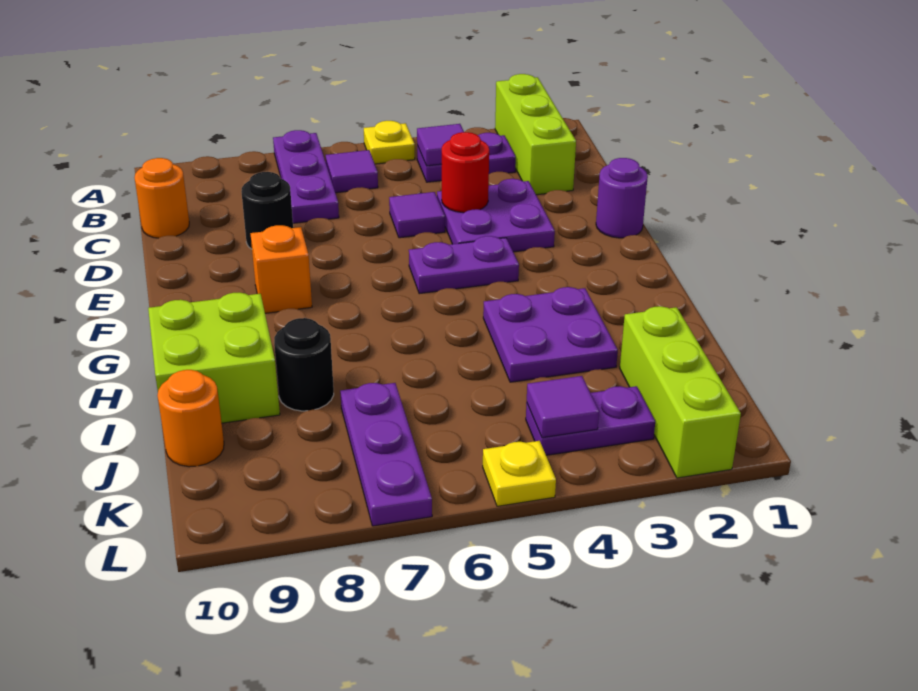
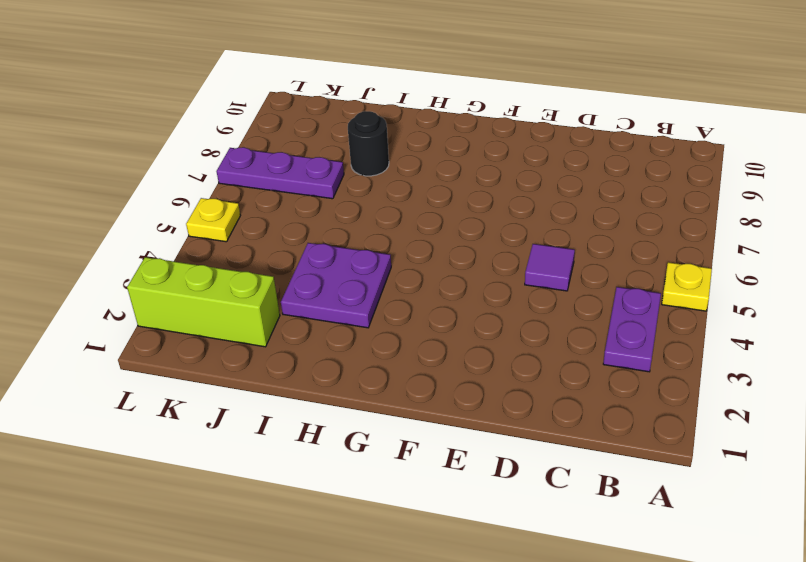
none -> lime brick A2:C2 level 1
none -> purple plate A7:C7 level 1
none -> purple tile B6 level 1

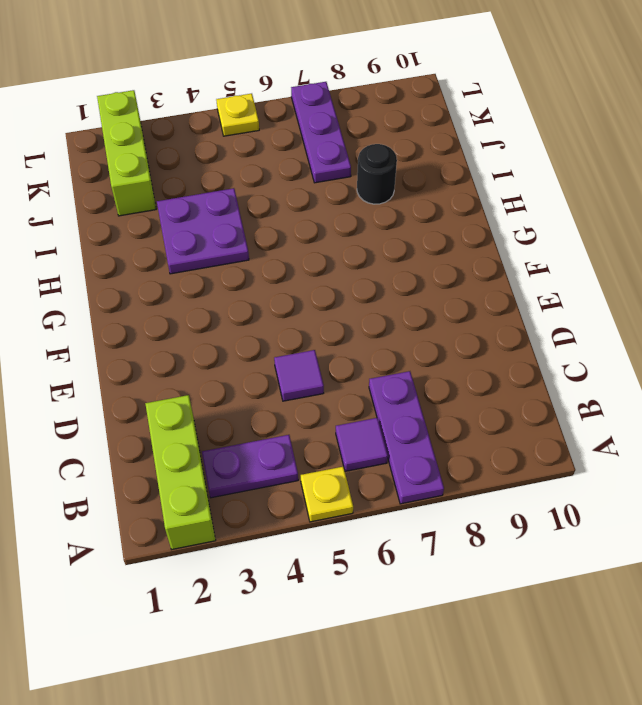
none -> orange round brick C10 level 1
none -> purple plate D3:E4 level 1
none -> black round brick D8 level 1

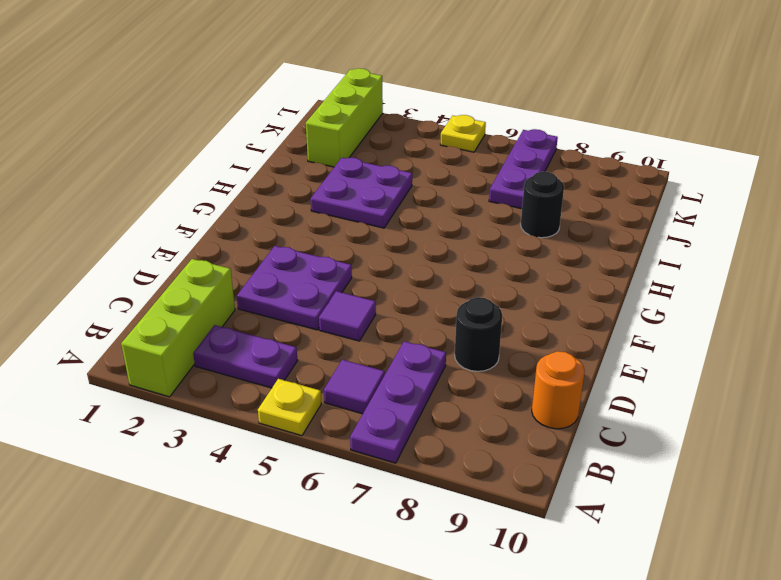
none -> purple round brick E1 level 1
none -> purple plate F4:F5 level 1
none -> orange brick F8 level 1

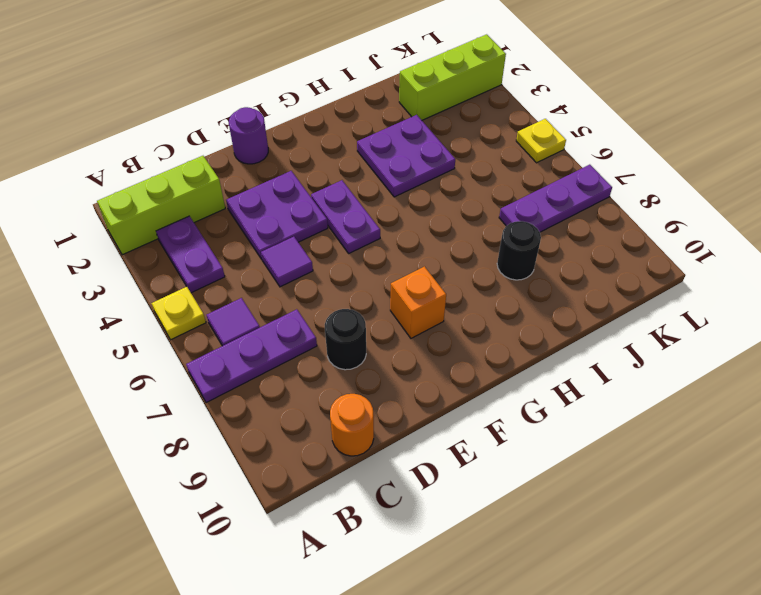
none -> lime brick H9:I10 level 1
none -> orange round brick J10 level 1
none -> purple plate K3:K4 level 1

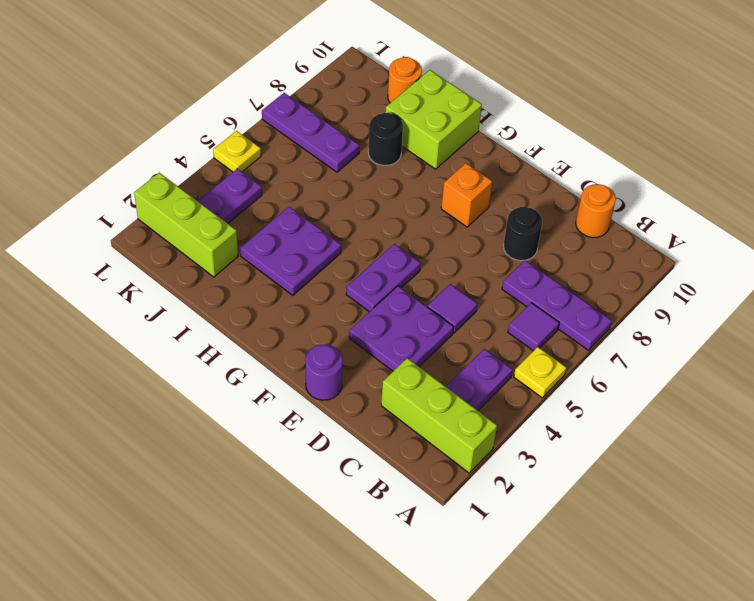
none -> purple tile B4 level 2
none -> red round brick D4 level 2
none -> purple tile K4 level 2

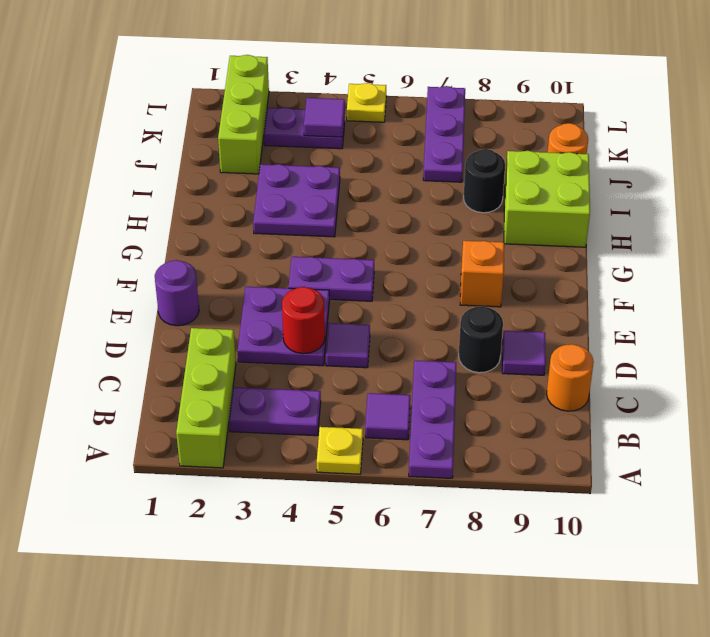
purple tile D9 level 1 -> purple tile B4 level 2

